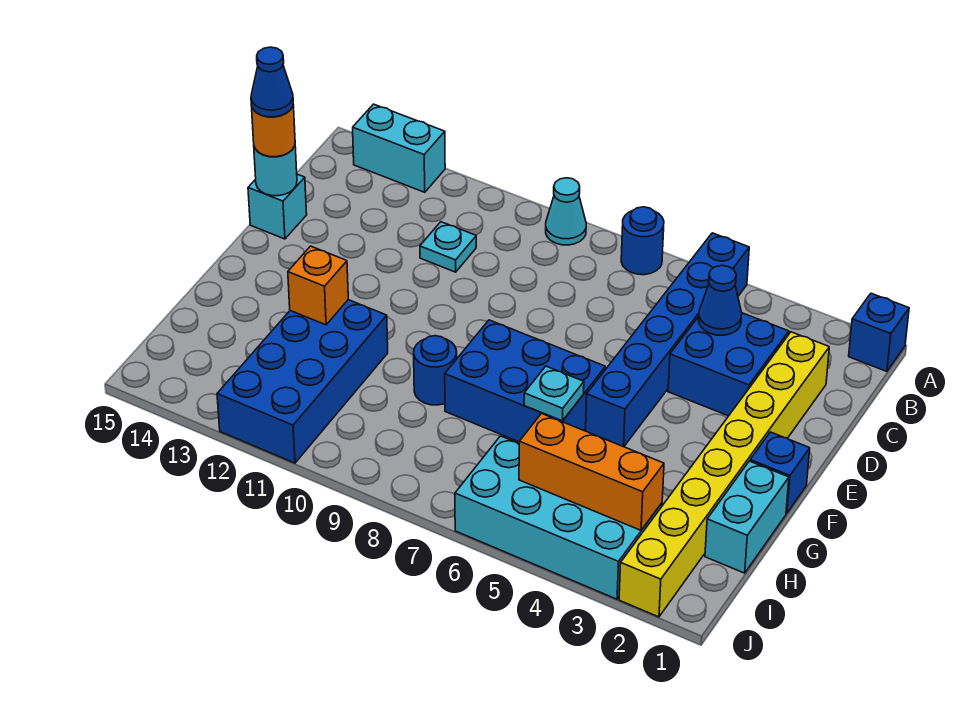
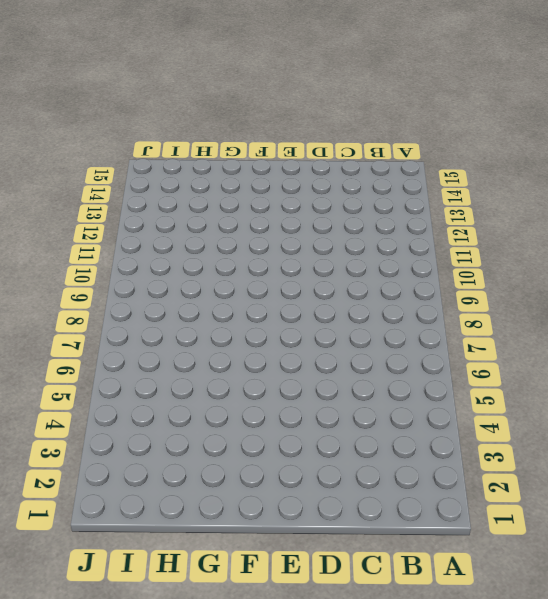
none -> blue brick A1 level 1
none -> blue brick A5:F5 level 1
none -> blue round brick A7 level 1

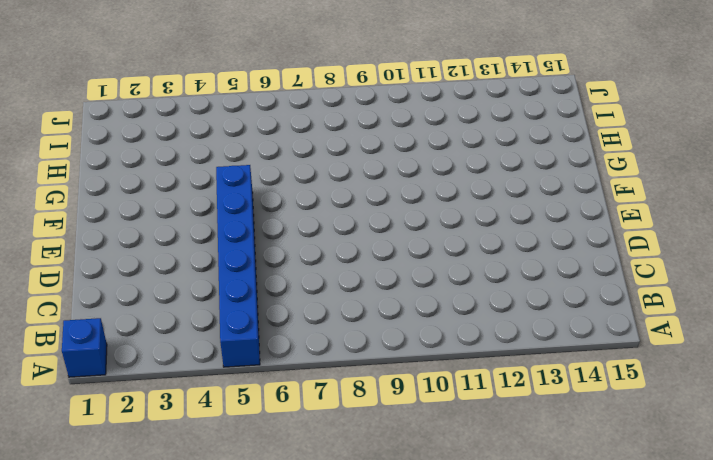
none -> blue round brick A7 level 1
none -> cyan cone A9 level 1
none -> cyan brick A13:A14 level 1

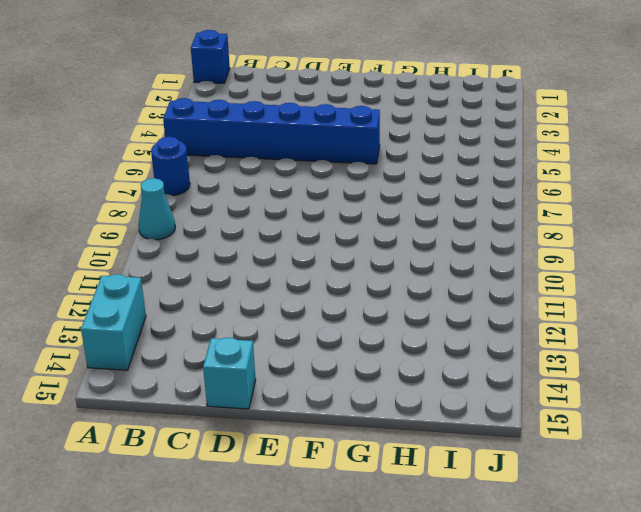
none -> yellow brick C2:J2 level 1
none -> blue brick C3:D4 level 1
none -> cyan plate C11 level 1

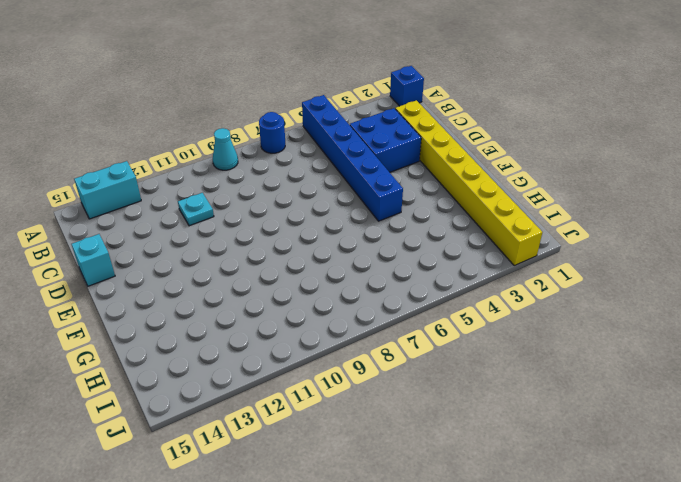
none -> blue brick F1 level 1
none -> blue brick F6:G8 level 1
none -> cyan brick G1:H1 level 1

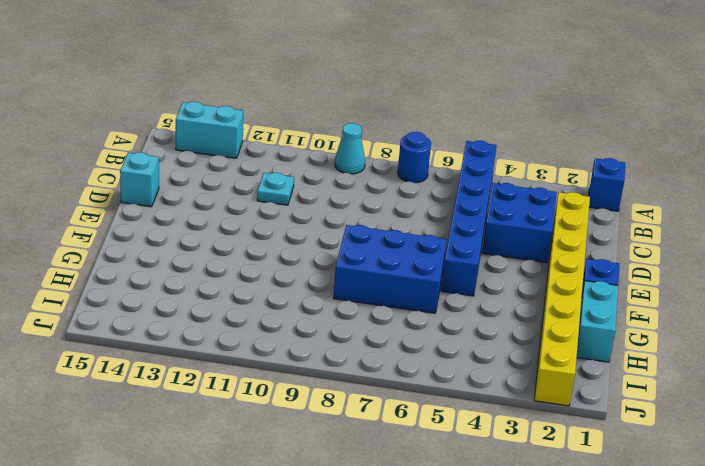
none -> blue round brick G9 level 1
none -> blue brick G11:J12 level 1
none -> cyan brick I3:J6 level 1

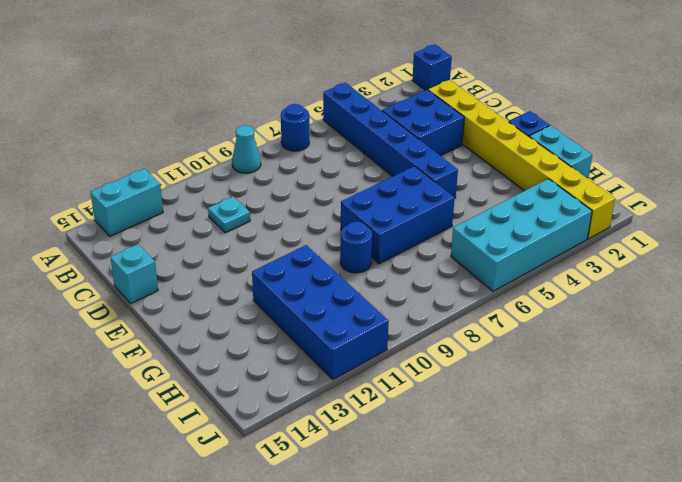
none -> blue cone C4 level 2
none -> cyan round brick D15 level 2
none -> cyan plate G6 level 2

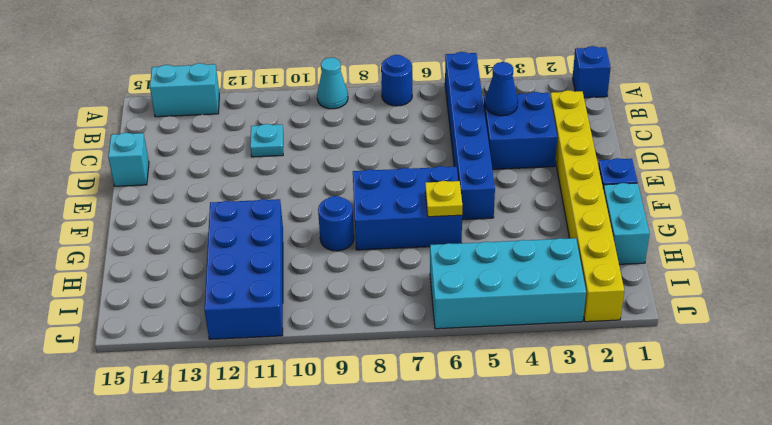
yellow plate G6 level 2 -> cyan plate G6 level 2
none -> cyan round brick D15 level 2
none -> orange brick G12 level 2
none -> orange brick I3:I5 level 2

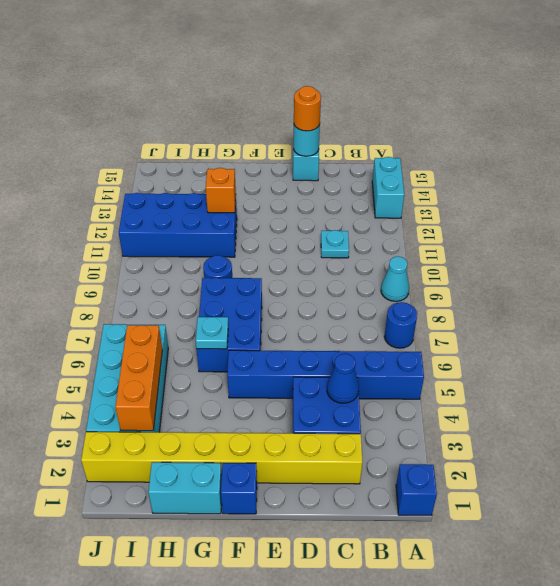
none -> blue cone D15 level 4

